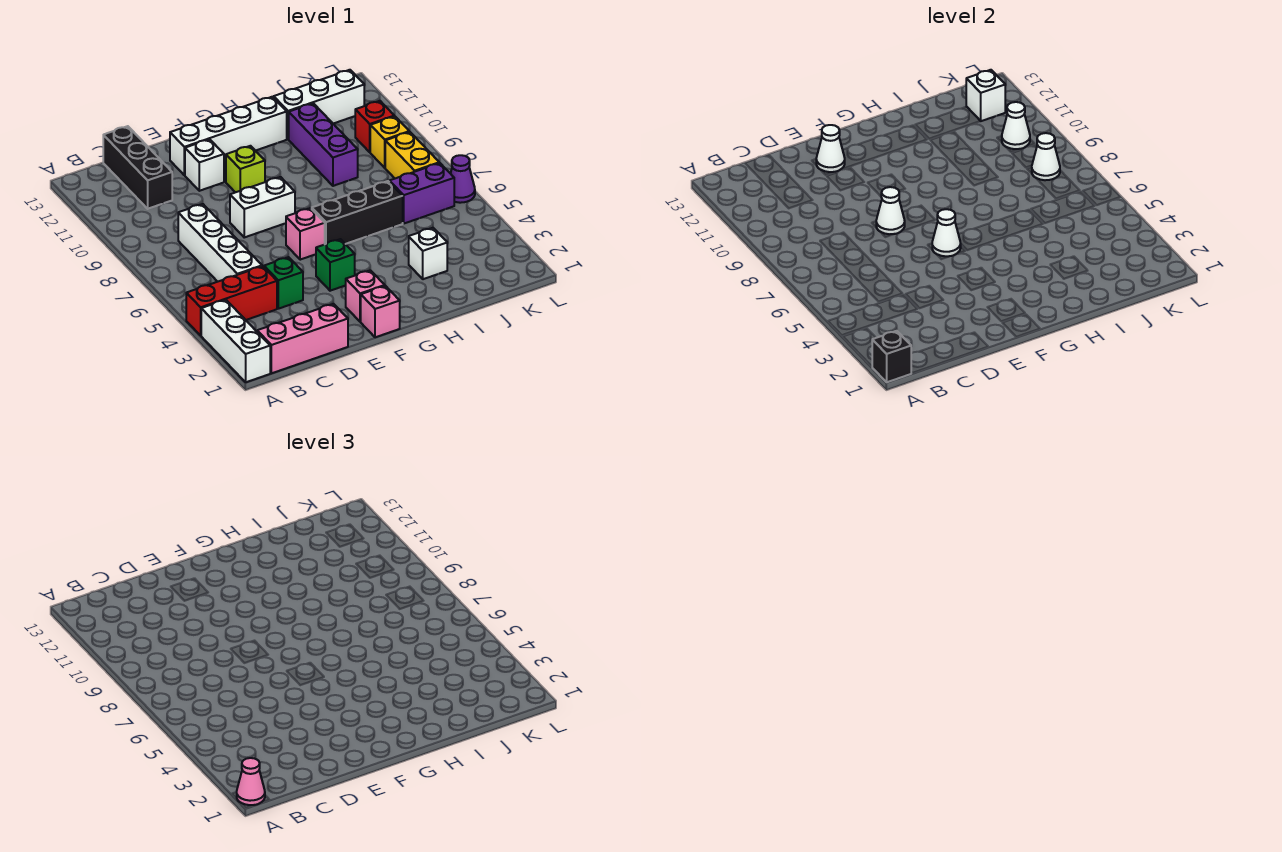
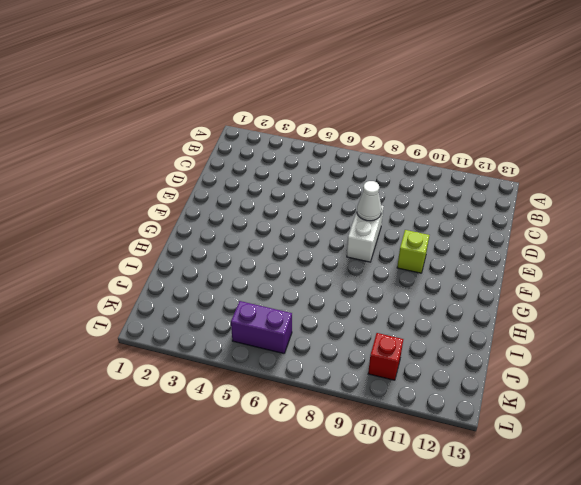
purple brick K5:K6 level 1 -> purple brick J6:K6 level 1
none -> white brick A1:A3 level 1
none -> red brick A4:C4 level 1
none -> pink brick B1:D1 level 1
none -> white brick C5:C8 level 1

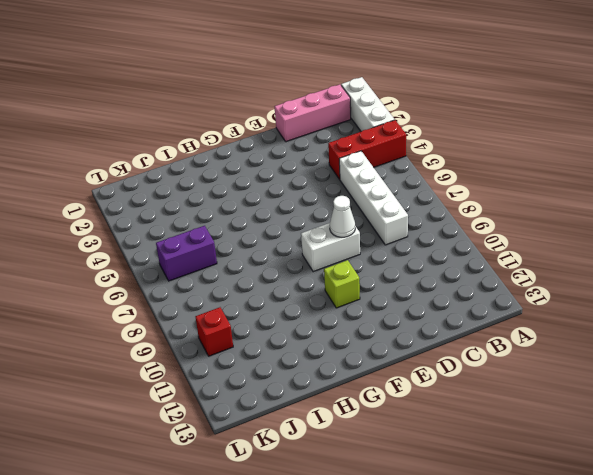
none -> black brick C11:C13 level 1
none -> green brick D4 level 1
none -> white brick E11 level 1
none -> white brick E12:H12 level 1

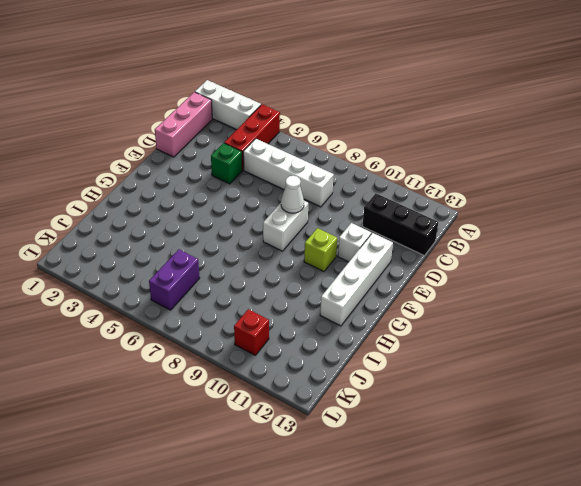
none -> pink brick F1 level 1
none -> pink brick F2 level 1
none -> green brick F4 level 1
none -> pink brick F6 level 1

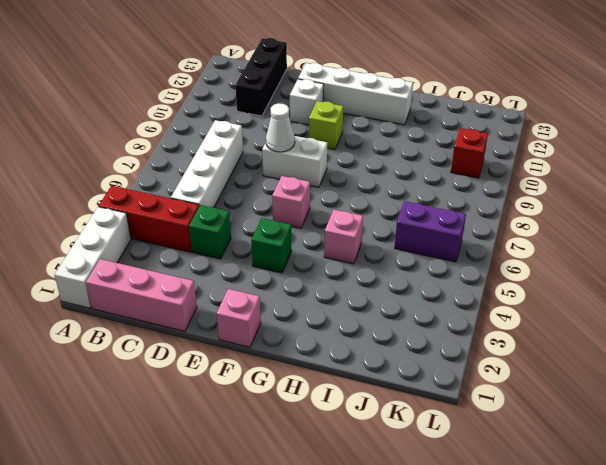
pink brick H5 level 1 -> pink brick F2 level 1
none -> black brick G6:I6 level 1
none -> white brick I3 level 1
none -> purple brick I9:I11 level 1
none -> white brick I12:K12 level 1

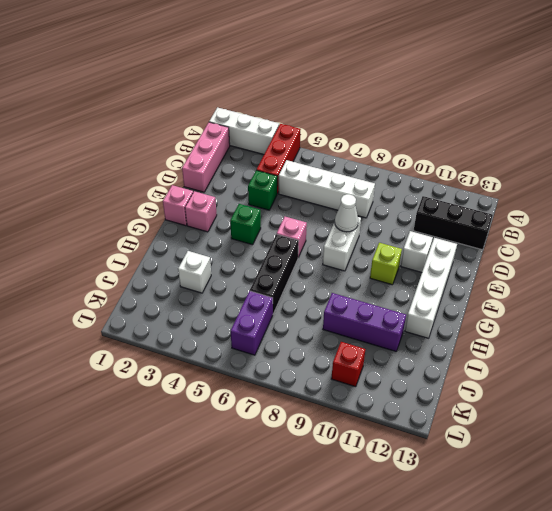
none -> white brick I12:K12 level 1
none -> yellow brick K7:K8 level 1
none -> yellow brick K9 level 1
none -> purple cone L6 level 1

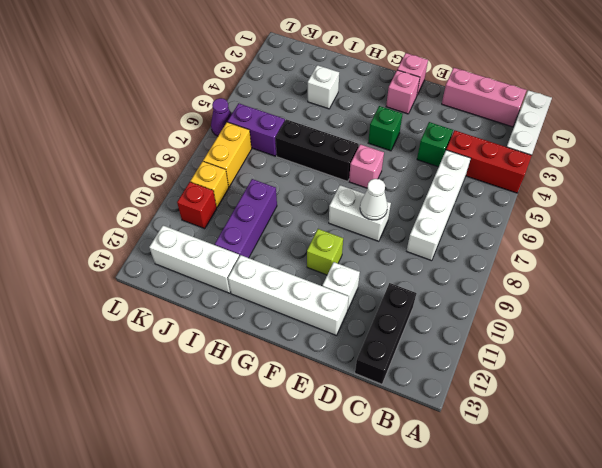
none -> black brick A1 level 2
none -> white cone E12 level 2
none -> white cone F6 level 2
none -> white cone K8 level 2

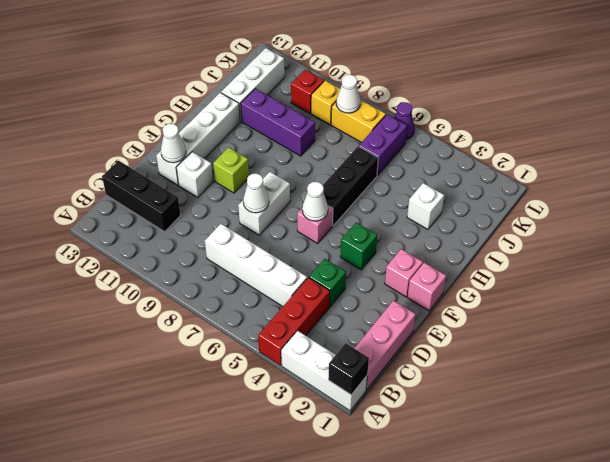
none -> white cone K10 level 2
none -> white brick K12 level 2
none -> pink cone A1 level 3

